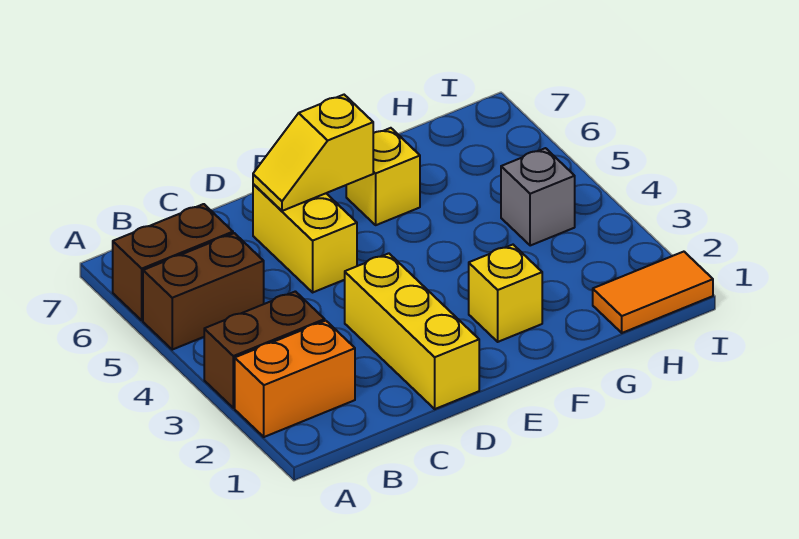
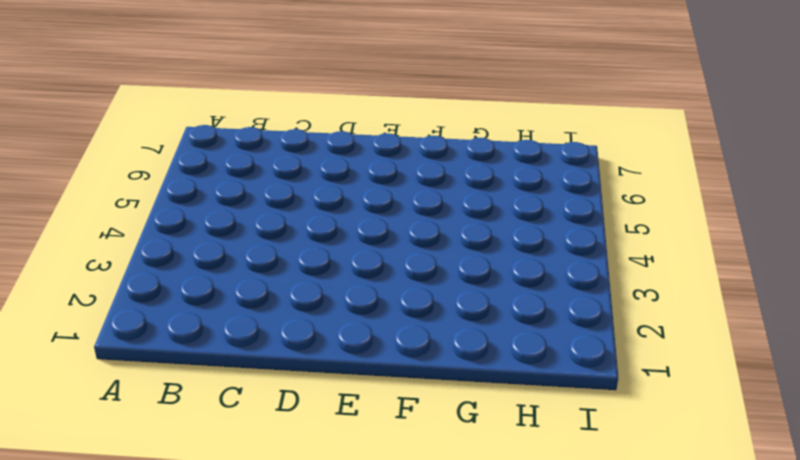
none -> orange brick A2:B2 level 1
none -> brown brick A3:B3 level 1

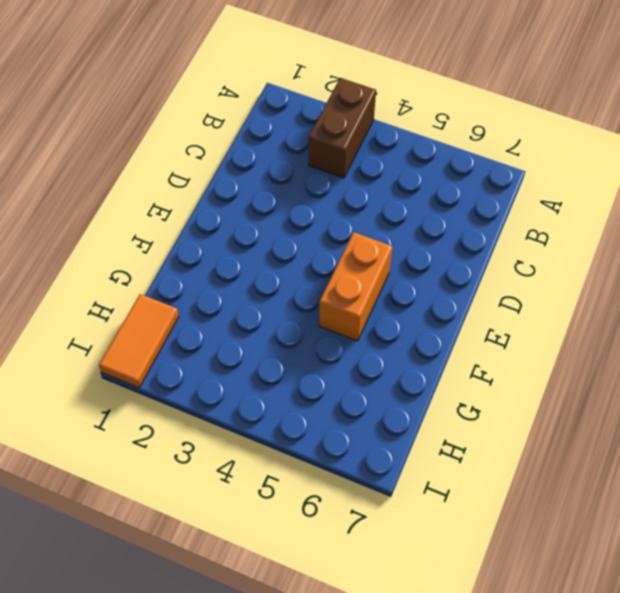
orange brick E5:F5 level 1 -> orange brick A2:B2 level 1
none -> brown brick A5:B5 level 1
none -> brown brick A6:B6 level 1

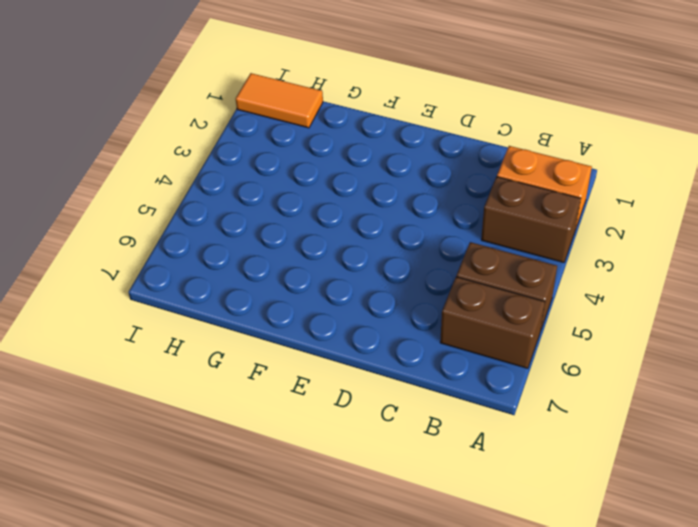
none -> yellow brick D1:D3 level 1
none -> yellow brick D5:D6 level 1

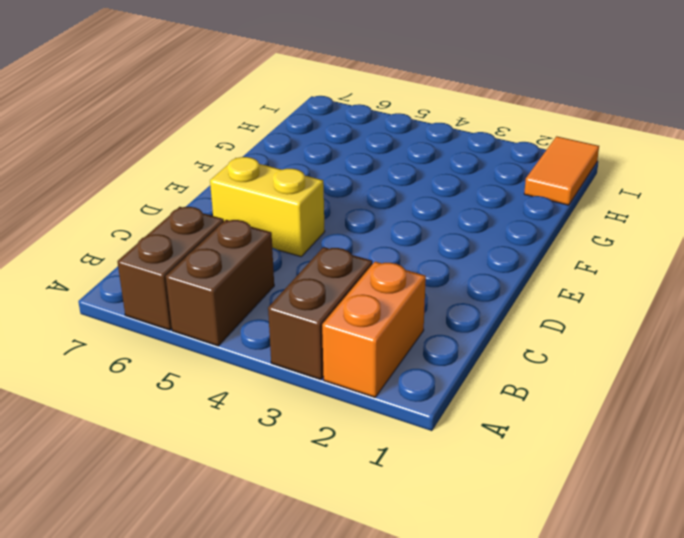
none -> yellow brick D1:D3 level 1
none -> yellow brick F2 level 1

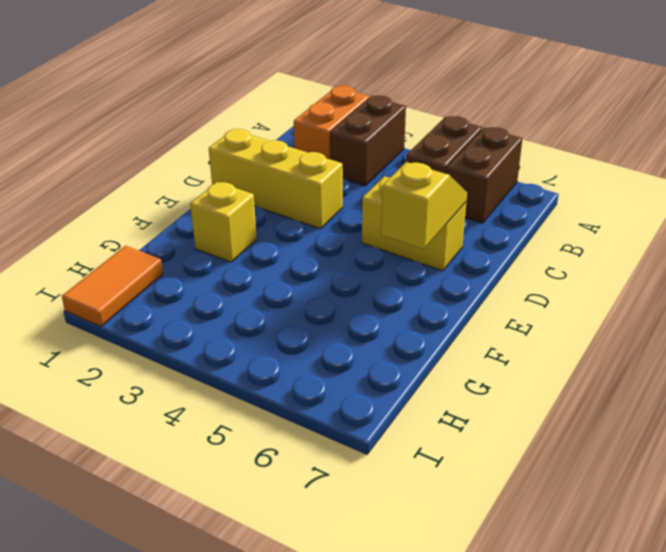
none -> yellow brick F6 level 1
none -> grey brick H4 level 1

